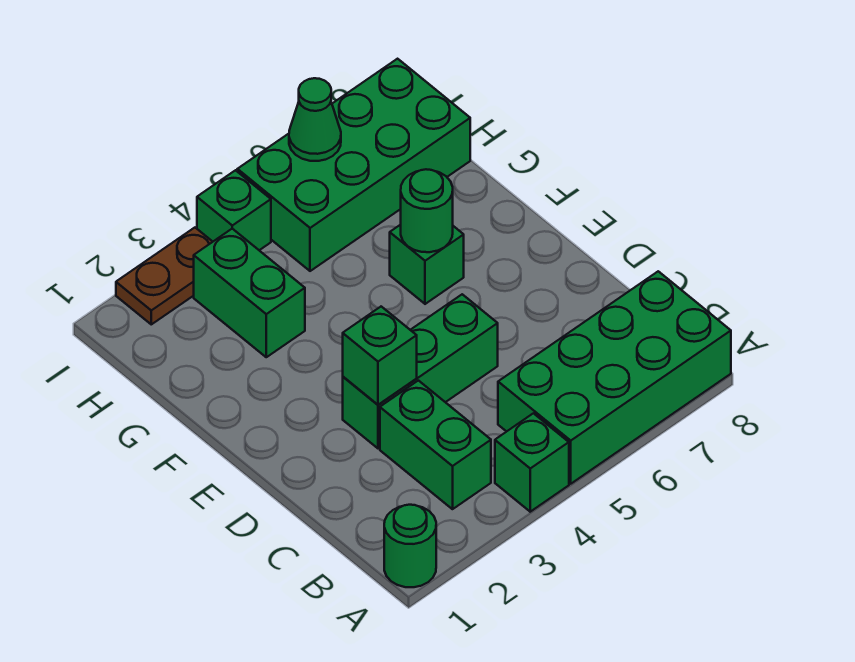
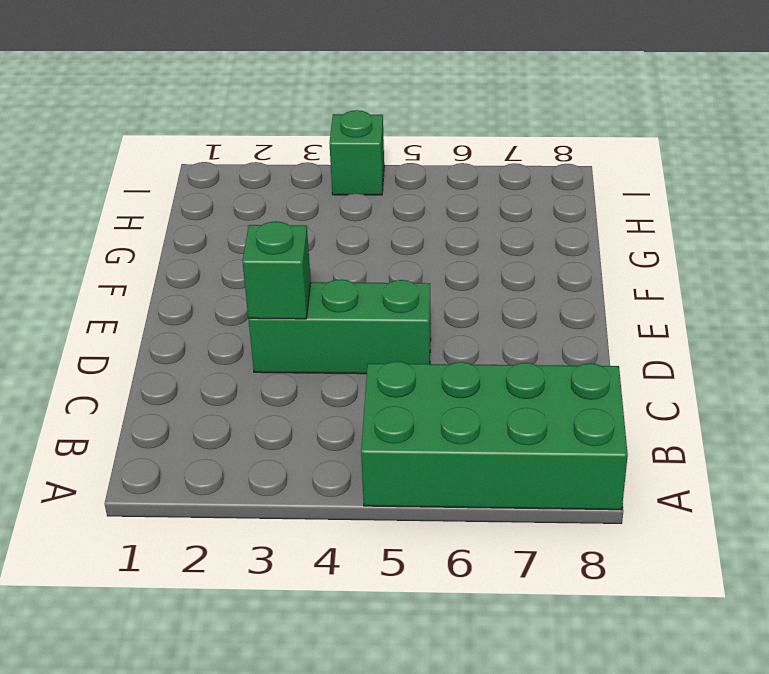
none -> green round brick A1 level 1
none -> green brick A4 level 1
none -> green brick B3:C3 level 1

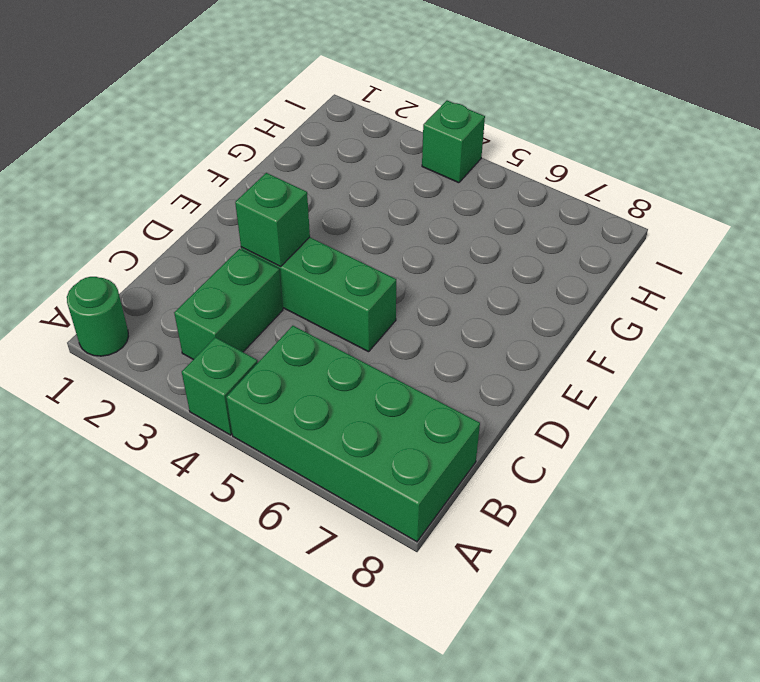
none -> green brick F6 level 1
none -> green brick G3:H3 level 1
none -> green brick H5:I8 level 1

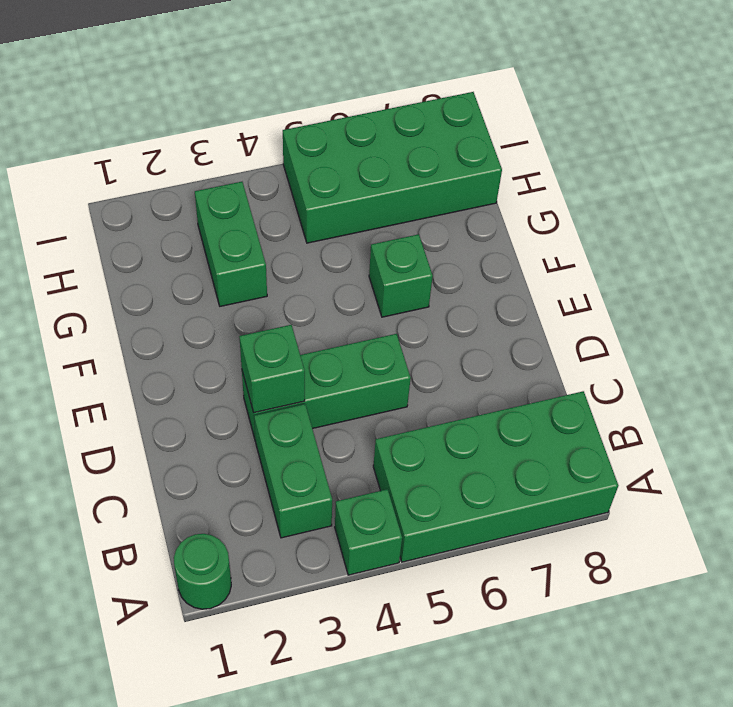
none -> brown plate I2:I3 level 1
none -> green brick I4 level 1
none -> green round brick F6 level 2

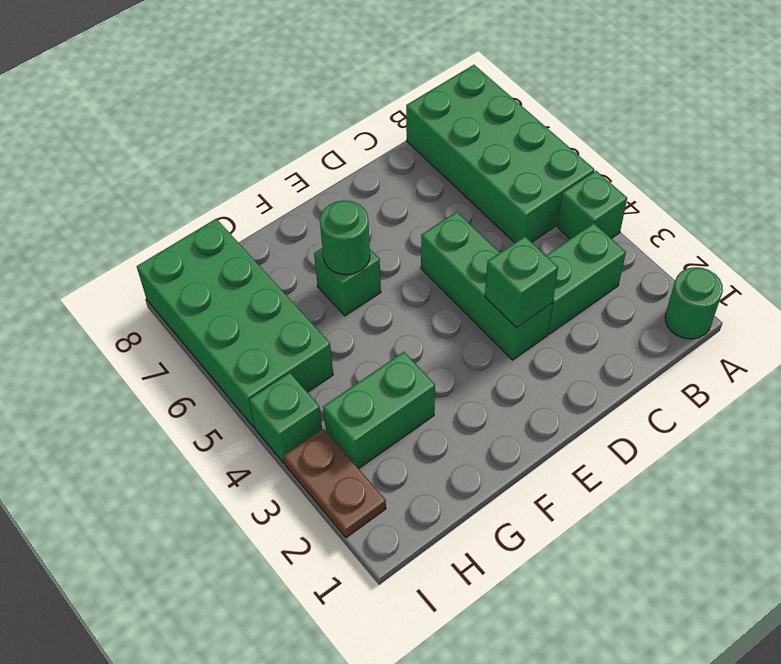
none -> green cone I6 level 2

